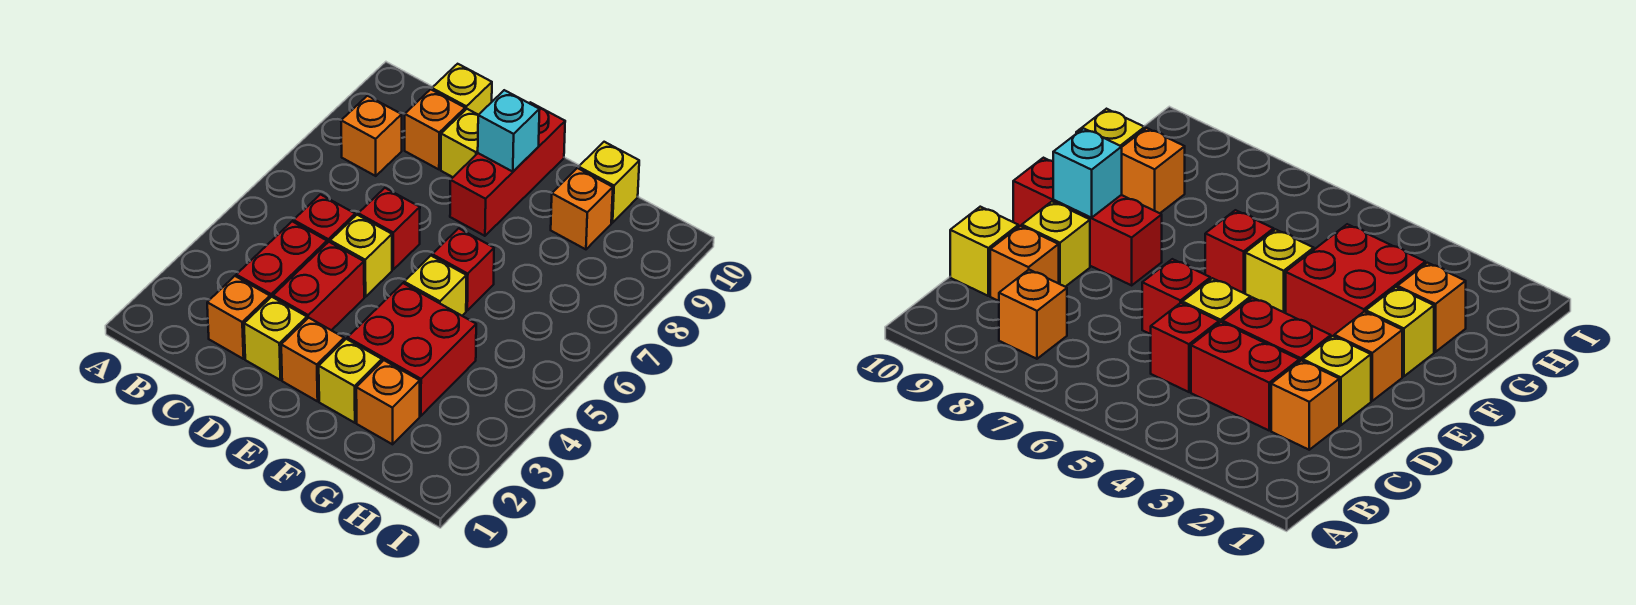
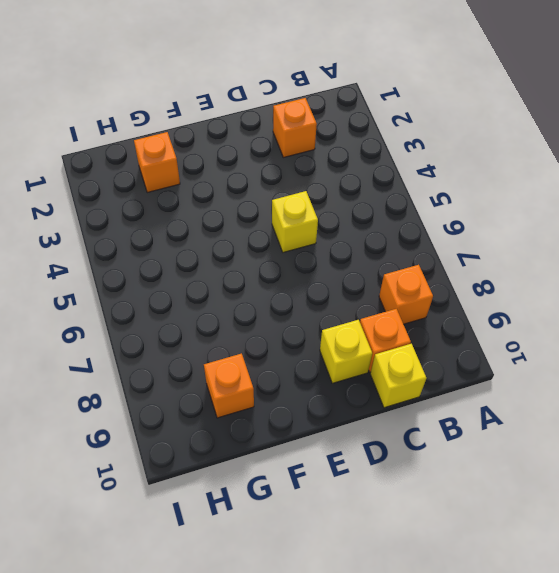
none -> red brick C3:C4 level 1
none -> red brick C5 level 1
none -> yellow brick D2 level 1

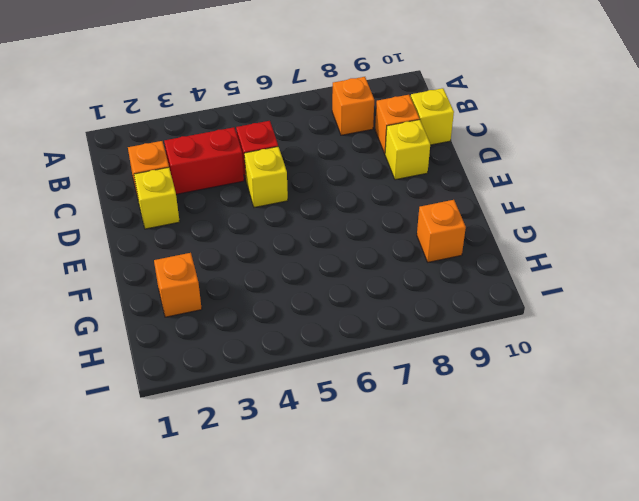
none -> red brick D3:D4 level 1
none -> red brick D6 level 1
none -> orange brick E2 level 1

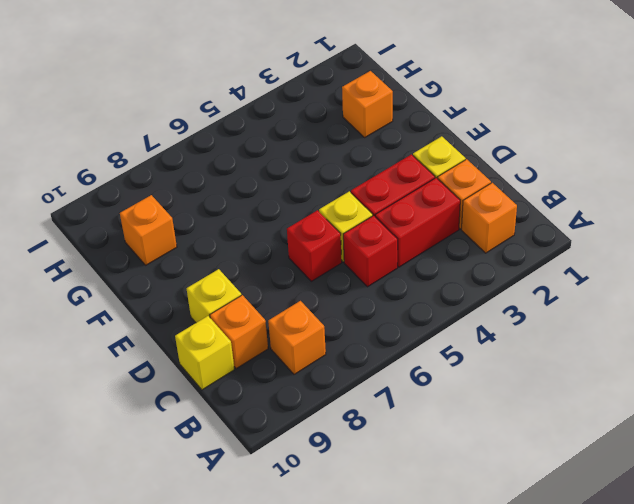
orange brick B2 level 1 -> orange brick E2 level 1
none -> red brick E8:E10 level 1
none -> yellow brick F2 level 1
none -> red brick F3:G4 level 1

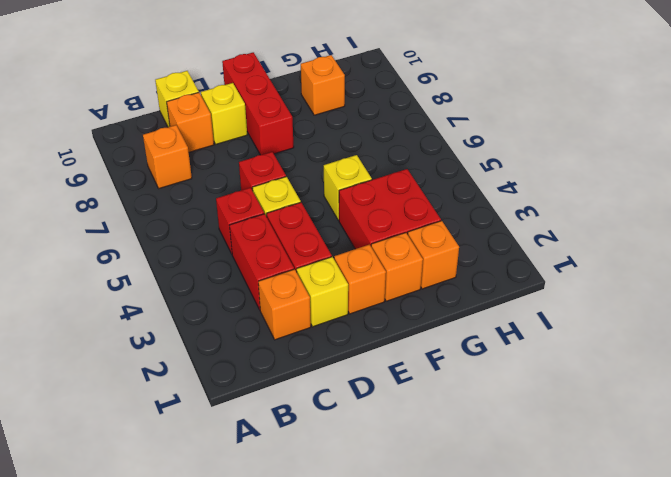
orange brick F2 level 1 -> yellow brick F2 level 1
none -> red brick F6 level 1
none -> yellow brick G10 level 1
none -> cyan brick E9 level 2

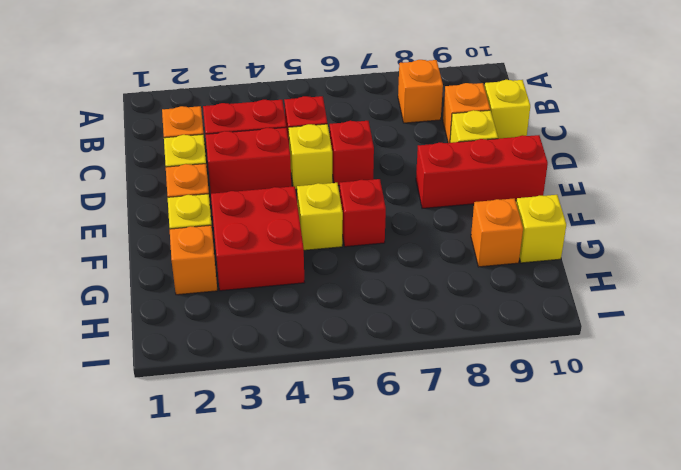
none -> cyan brick E9 level 2

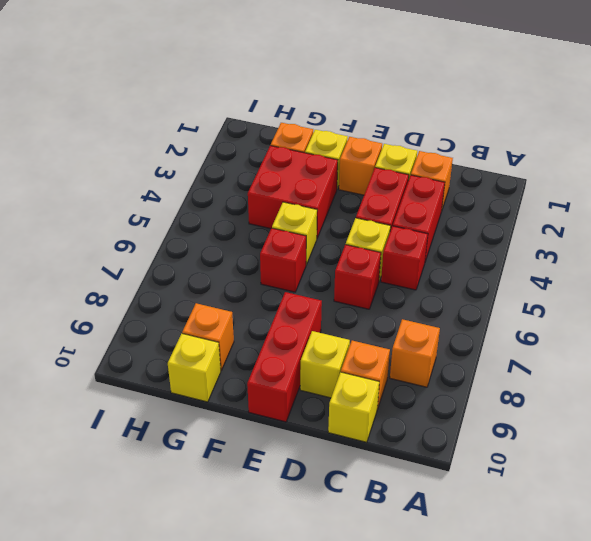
none -> cyan brick E9 level 2

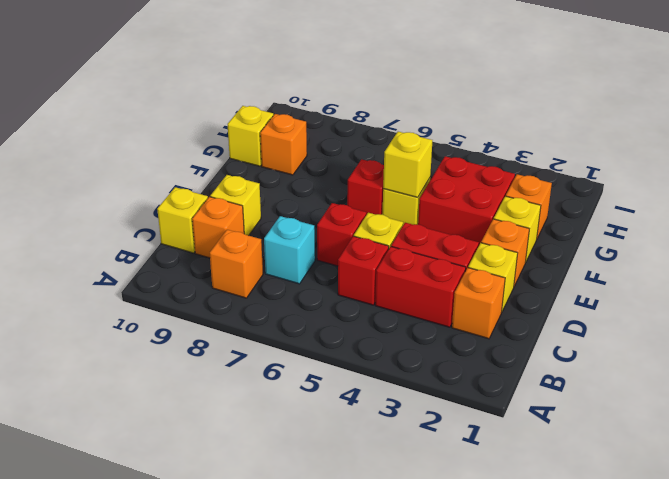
cyan brick C7 level 1 -> cyan brick E9 level 2
yellow brick F5 level 2 -> none
none -> red brick E8:E10 level 1

